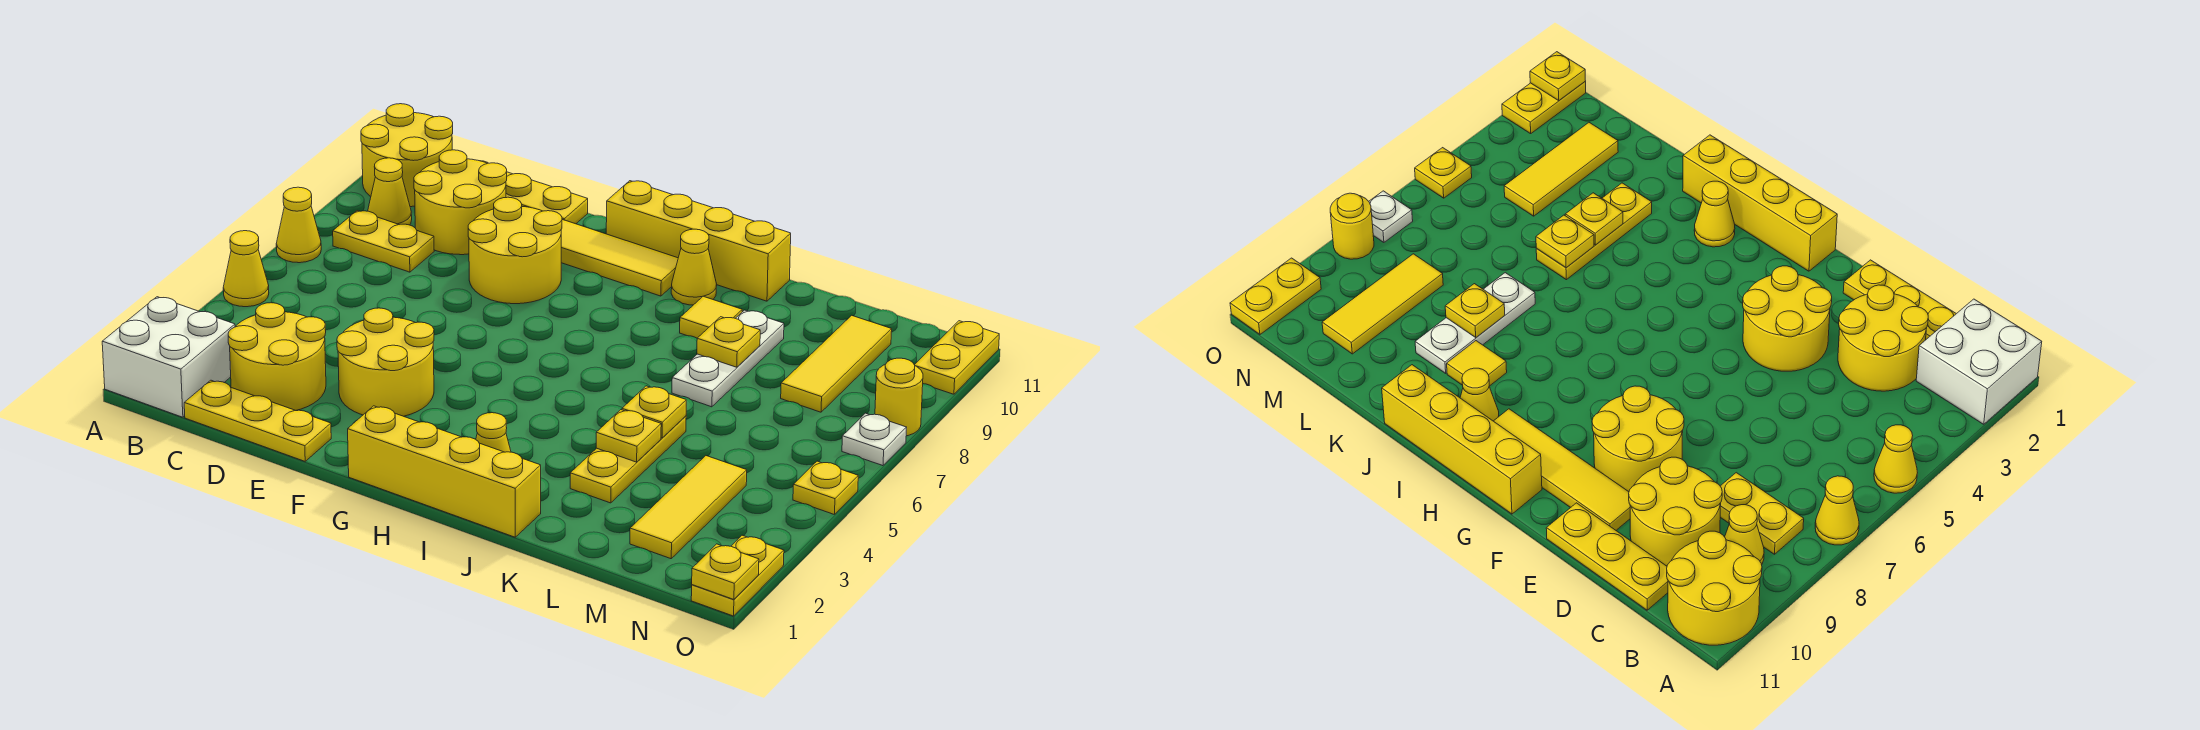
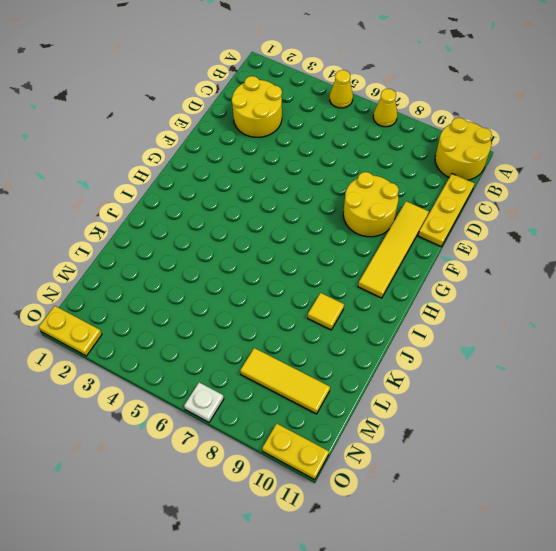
none -> white brick A1:B2 level 1
none -> yellow plate B8:C8 level 1
none -> yellow cone B9 level 1
none -> yellow plate C1:E1 level 1

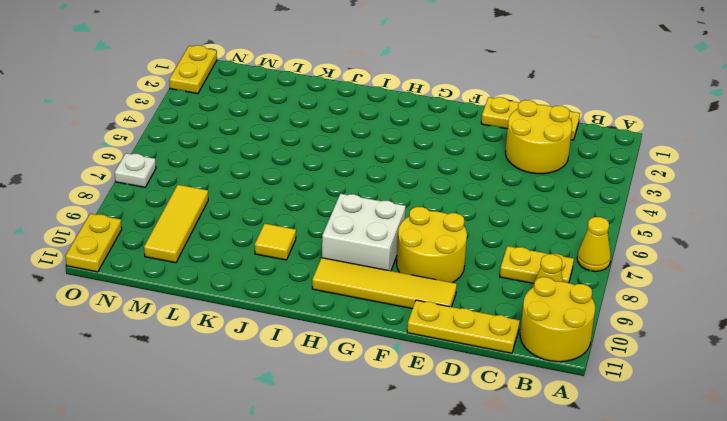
white brick G8:H9 level 1 -> white brick A1:B2 level 1
none -> yellow cone A5 level 1
none -> yellow round brick C9:D10 level 1
none -> yellow round brick E3:F4 level 1
none -> yellow brick G1:J1 level 1

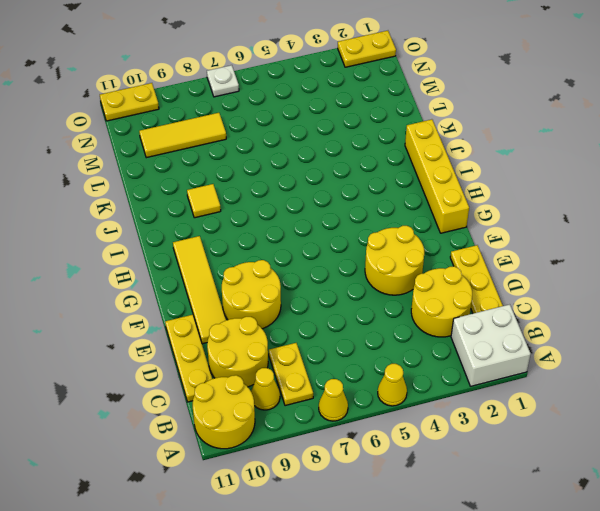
none -> yellow brick G11:J11 level 1
none -> yellow cone I2 level 1
none -> yellow cone I10 level 1
none -> yellow plate K3:K5 level 1

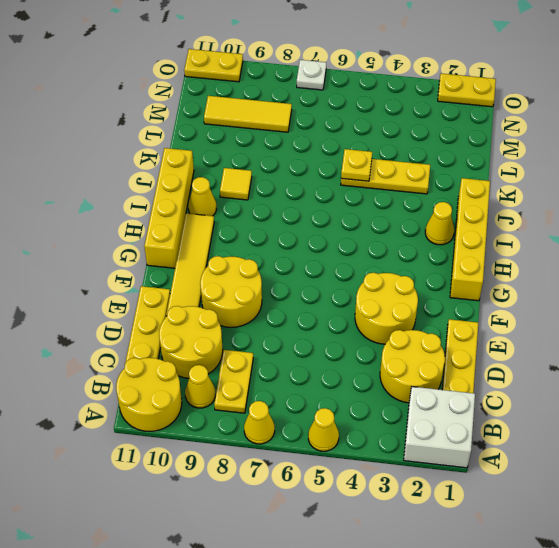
none -> white plate K7:K9 level 1
none -> yellow tile M2:M4 level 1
none -> yellow plate O5 level 1
none -> yellow round brick O8 level 1

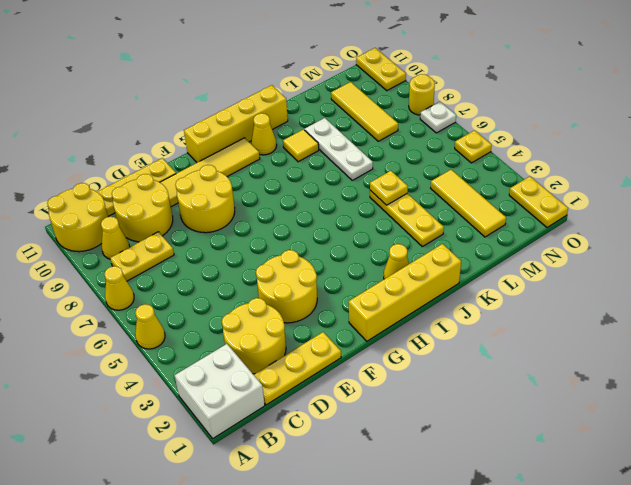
none -> yellow plate K4 level 2
none -> yellow plate K8 level 2
none -> yellow plate O1 level 2

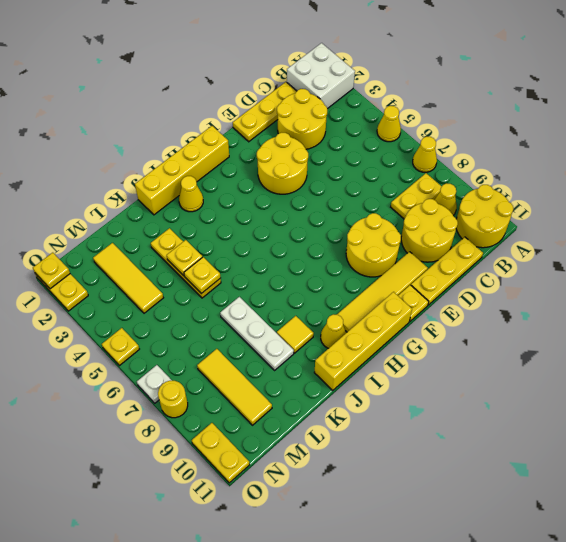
yellow plate F11 level 1 -> yellow plate K8 level 2

